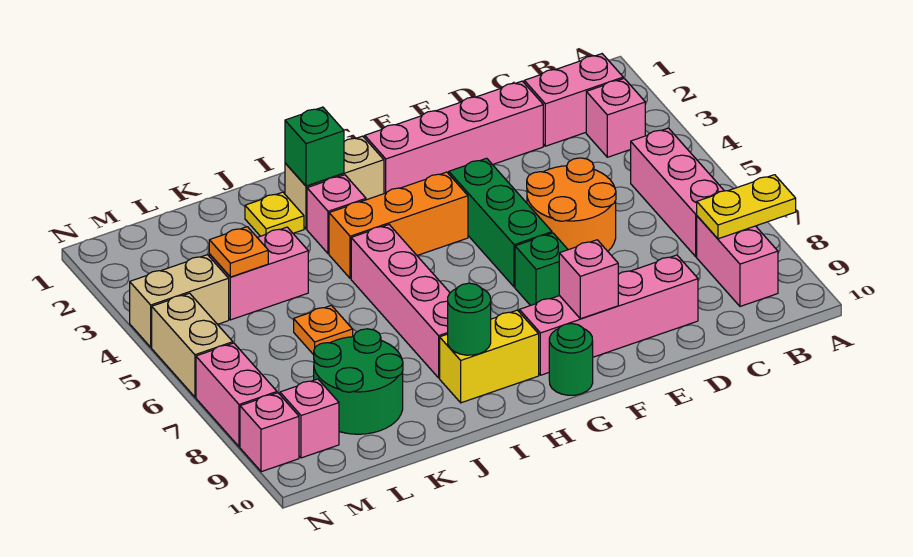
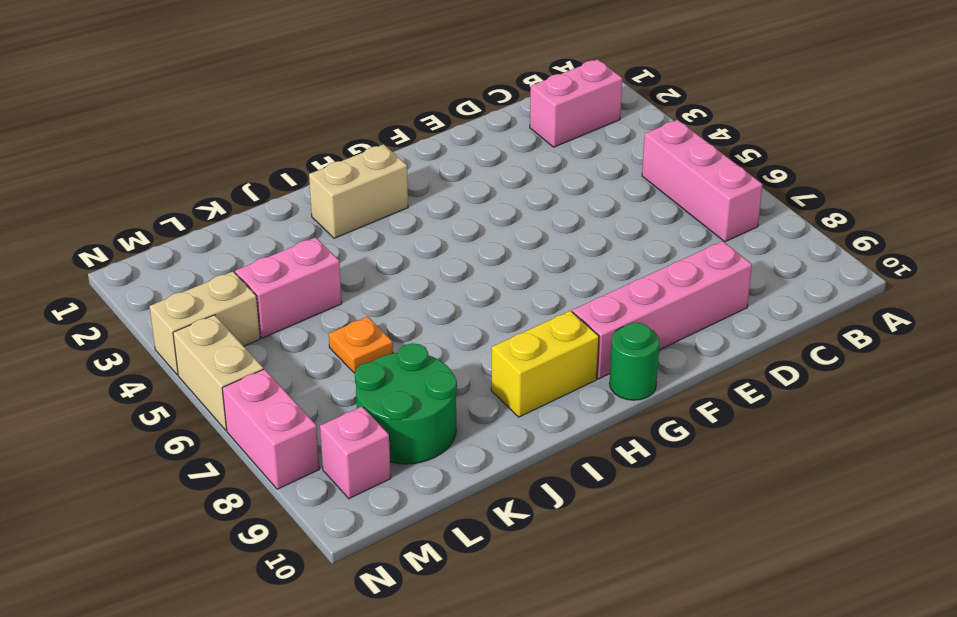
none -> pink brick B3 level 1
none -> pink brick B8:B9 level 1
none -> pink brick D2:G2 level 1

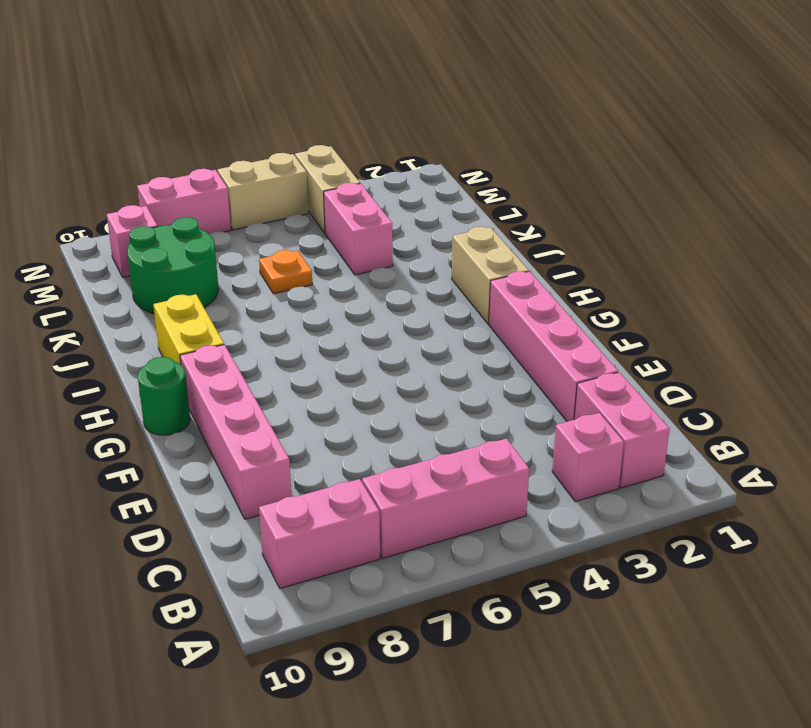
none -> orange round brick D5:E6 level 1
none -> green brick F4:F6 level 1
none -> green brick F7 level 1

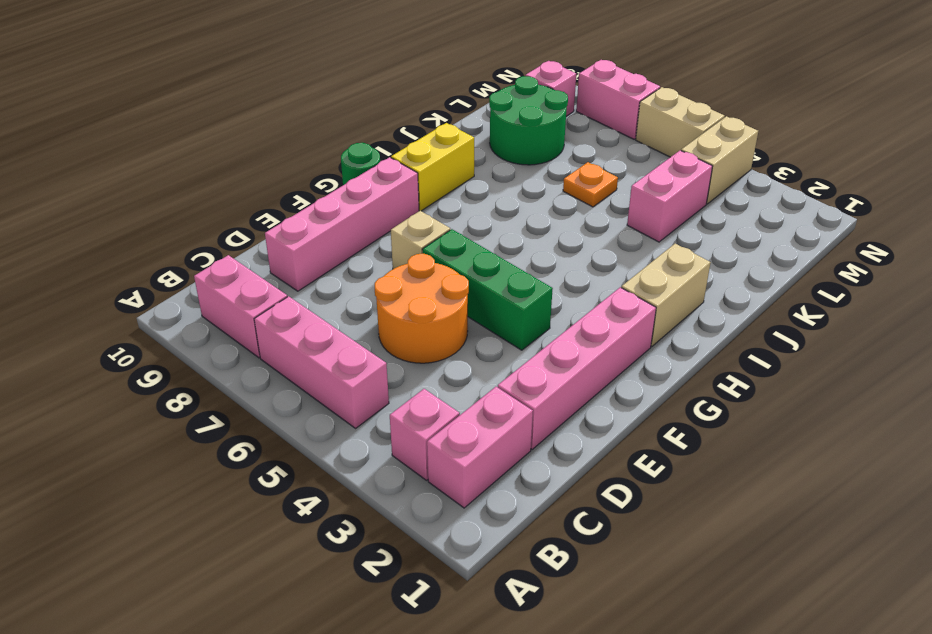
tan brick F7 level 1 -> green brick F7 level 1
none -> orange brick G4:I4 level 1
none -> pink brick I3 level 1
none -> pink brick I5:I8 level 1

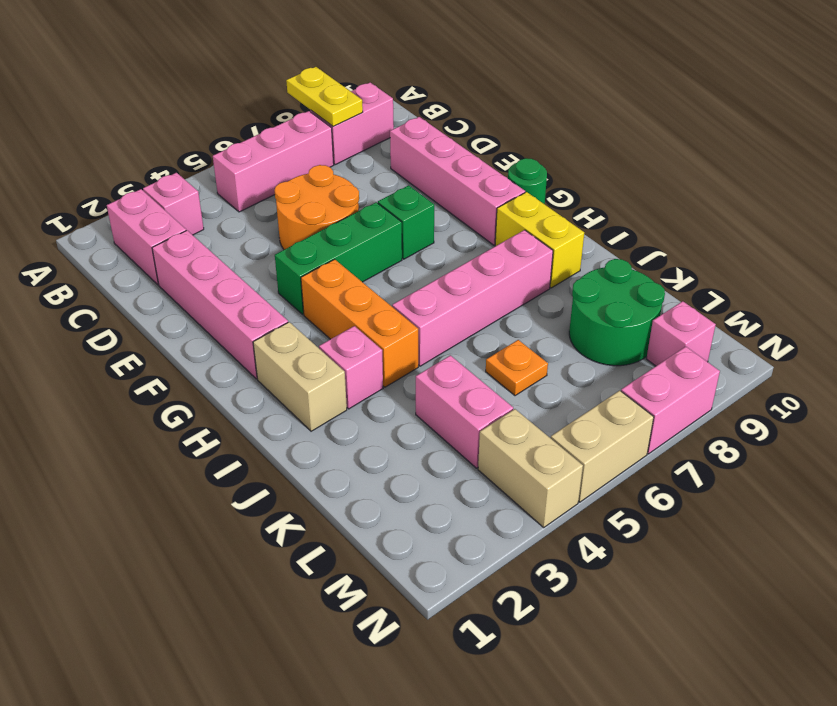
none -> yellow plate J2 level 1
none -> pink brick N9 level 1
none -> pink brick F9 level 2

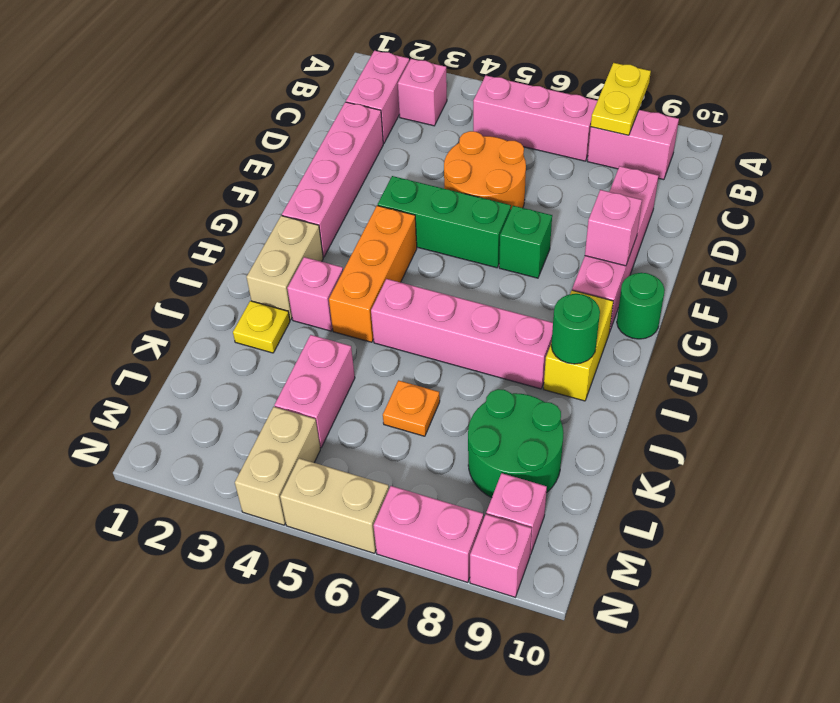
none -> green brick I2 level 2
none -> orange plate L4 level 2

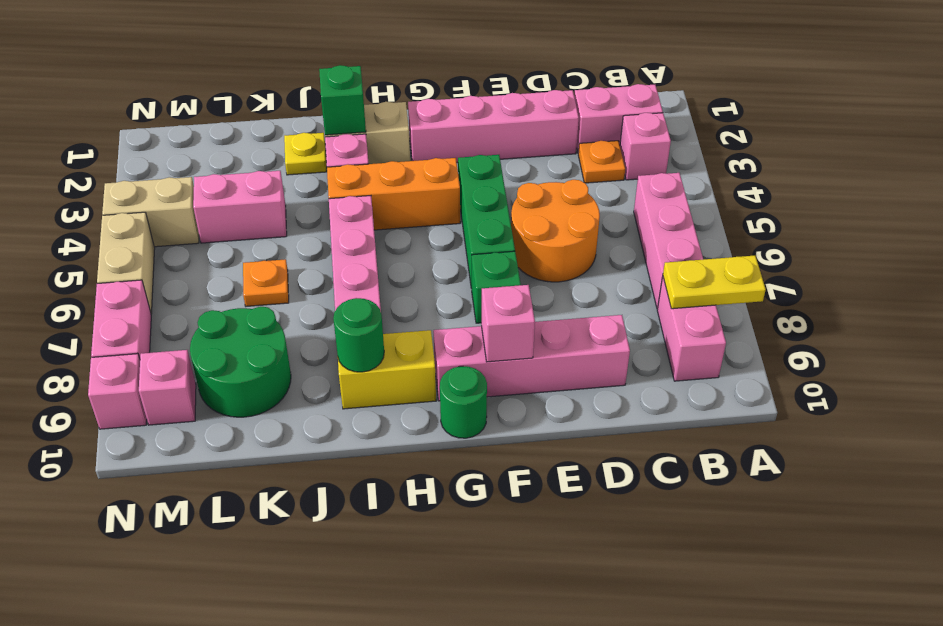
orange plate C3 level 1 -> orange plate L4 level 2

